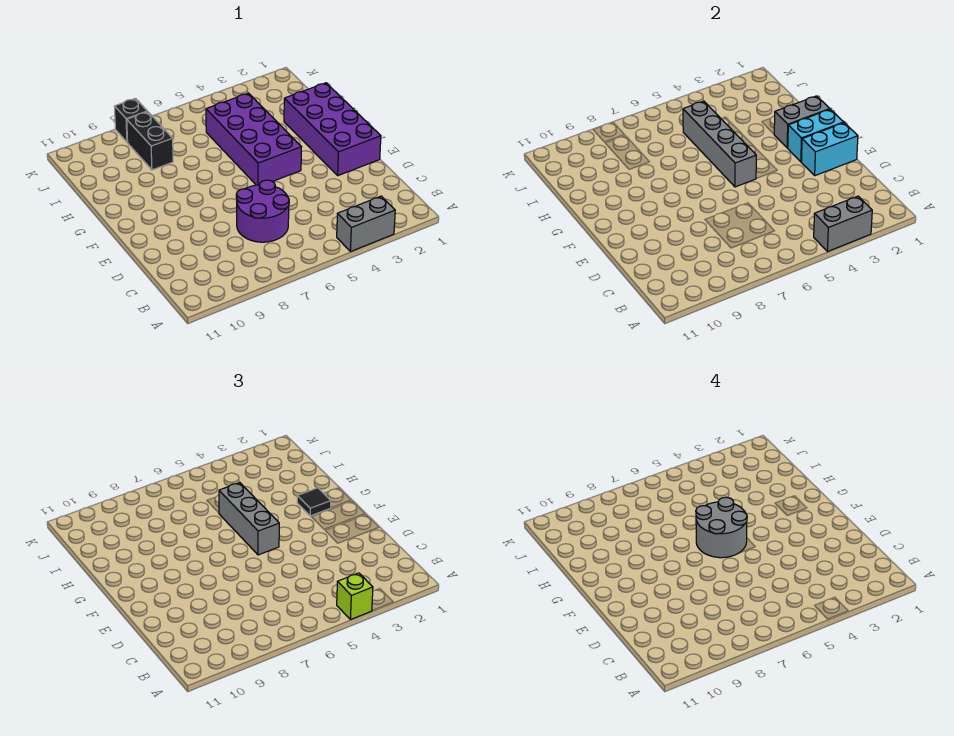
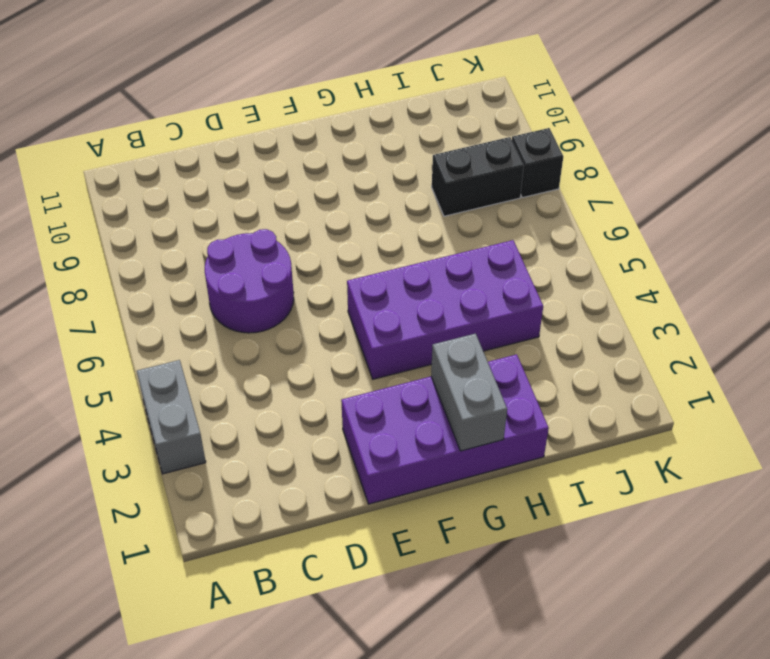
none -> grey brick A3:A4 level 2
none -> cyan brick E1:E2 level 2
none -> cyan brick F1:F2 level 2

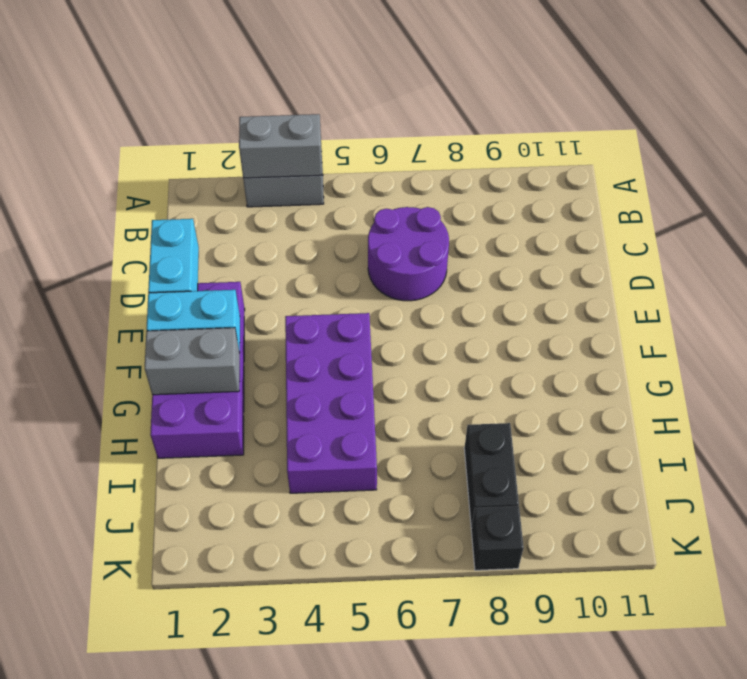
cyan brick D1:E1 level 2 -> cyan brick E1:E2 level 2
none -> grey brick F5:I5 level 2
none -> lime brick A4 level 3
none -> grey brick F5:H5 level 3

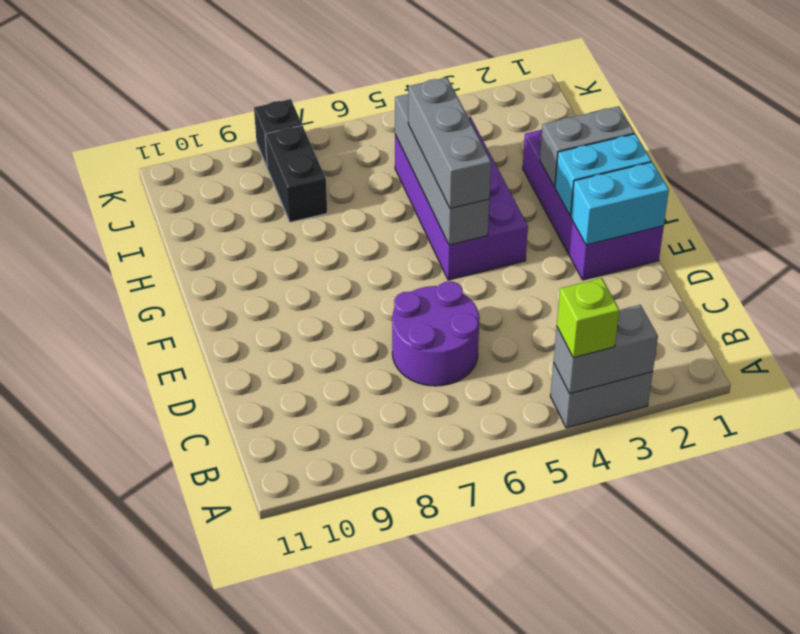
none -> black tile G2 level 3
none -> grey round brick F5:G6 level 4

